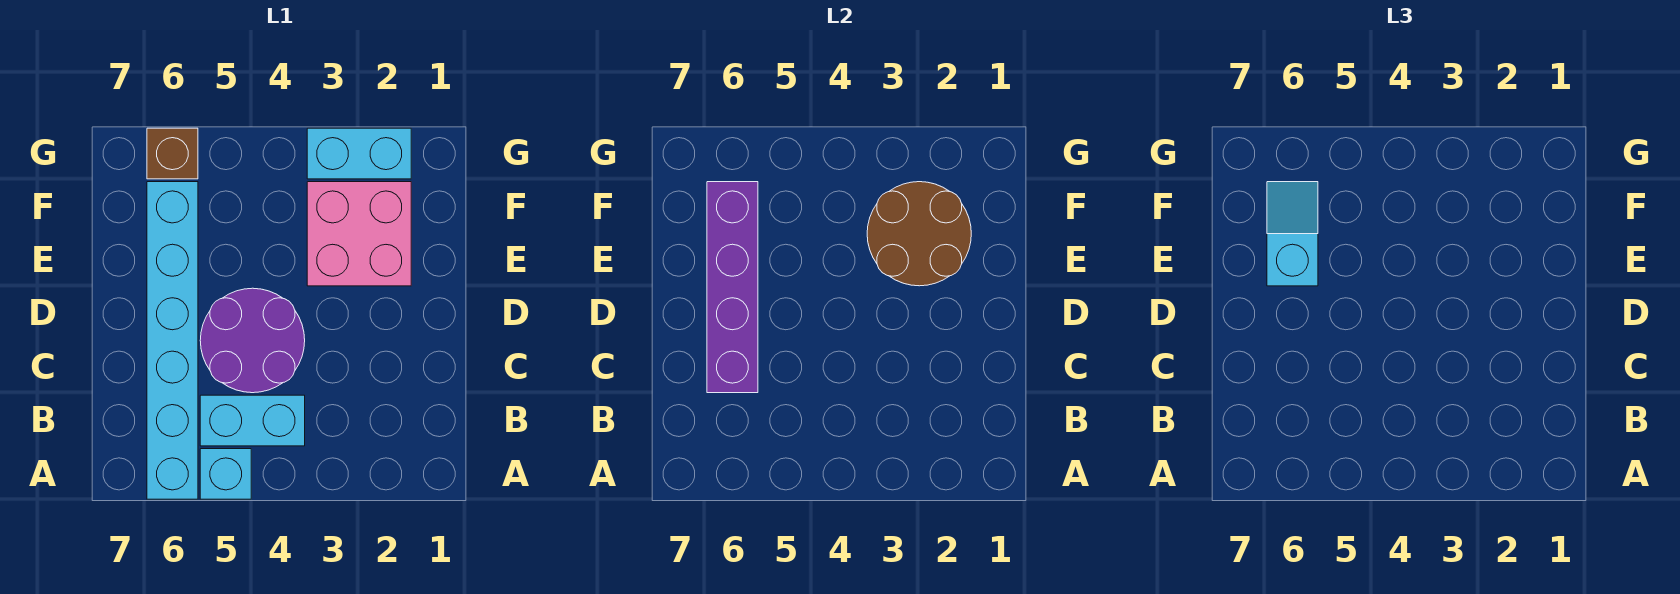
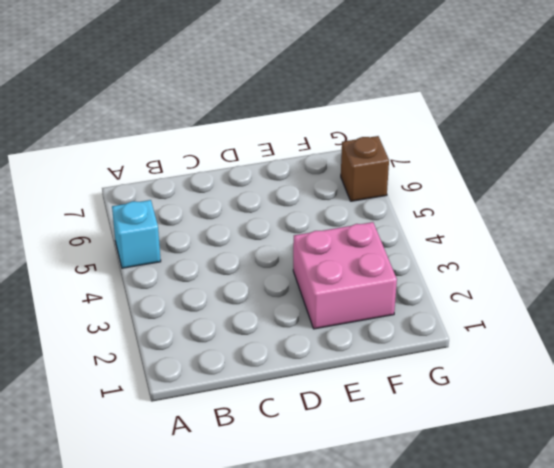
none -> cyan brick A6:F6 level 1
none -> cyan brick B4:B5 level 1

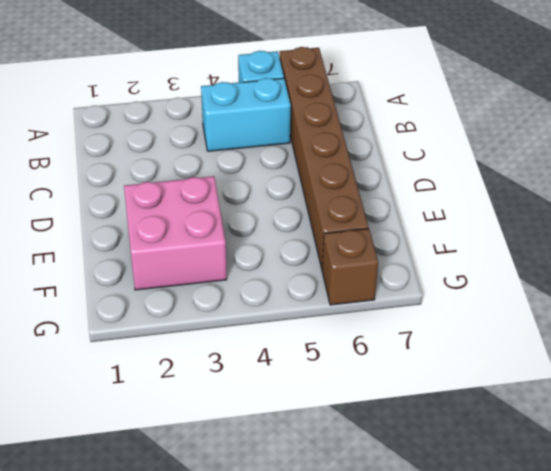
brown brick A6:F6 level 1 -> cyan brick A6:F6 level 1
none -> purple round brick C4:D5 level 1
none -> cyan brick G2:G3 level 1

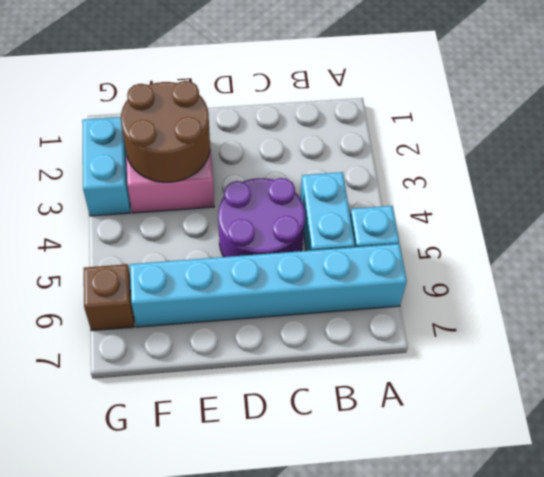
none -> purple brick C6:F6 level 2
none -> cyan slope E6:F6 level 3 top E

